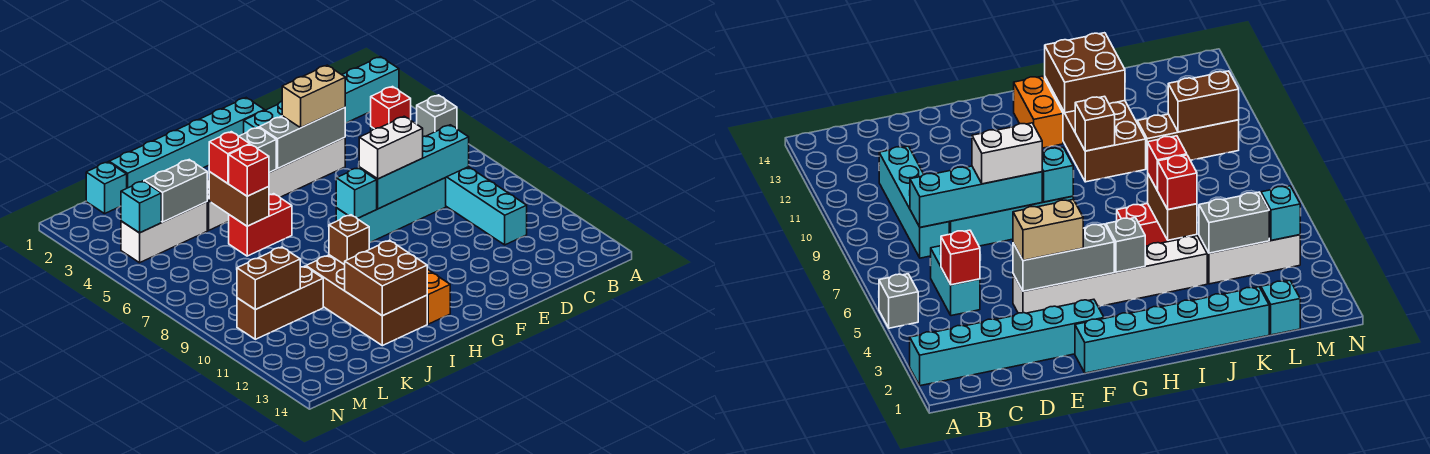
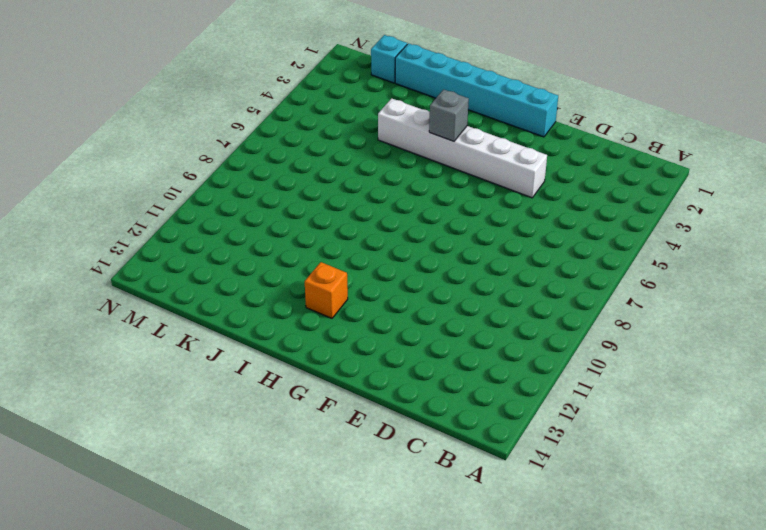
orange brick H12 level 1 -> orange brick H12:H13 level 1
none -> cyan brick A2:F2 level 1
none -> grey brick A5 level 1
none -> cyan brick C5:C6 level 1

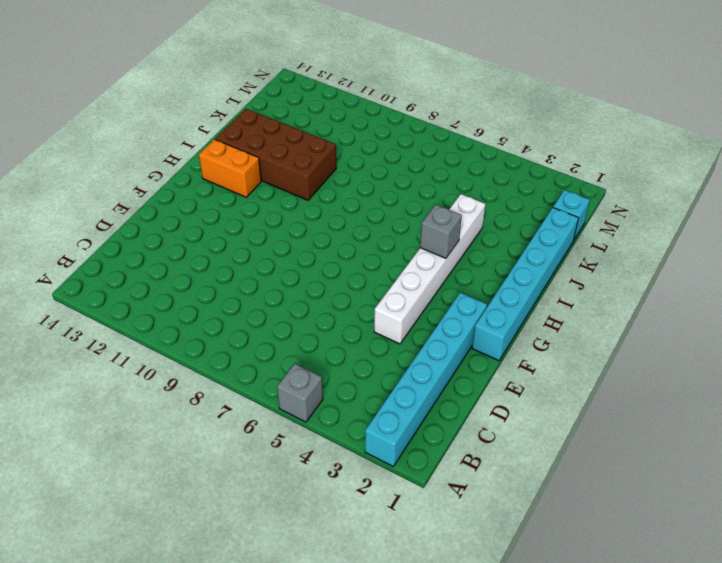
none -> cyan brick C5:C6 level 1
none -> cyan brick C8:C11 level 1
none -> cyan brick D8:G8 level 1

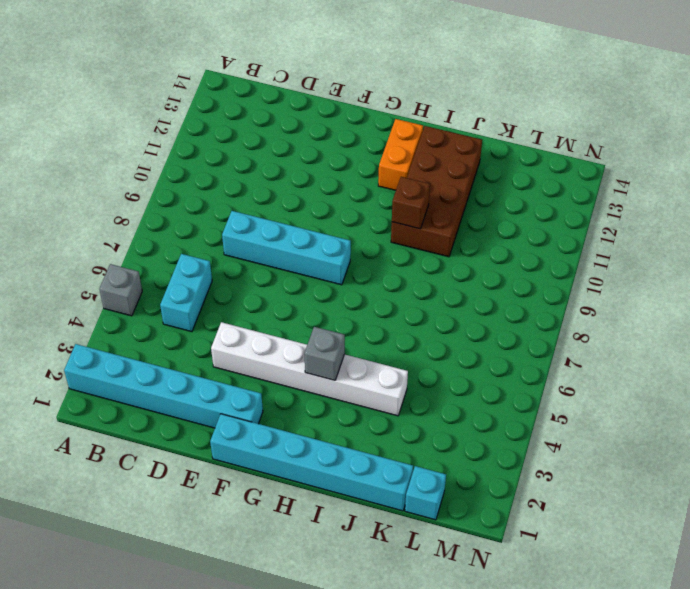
none -> cyan brick C8:C11 level 1
none -> red brick I6:J6 level 1
none -> white brick K4:M4 level 1

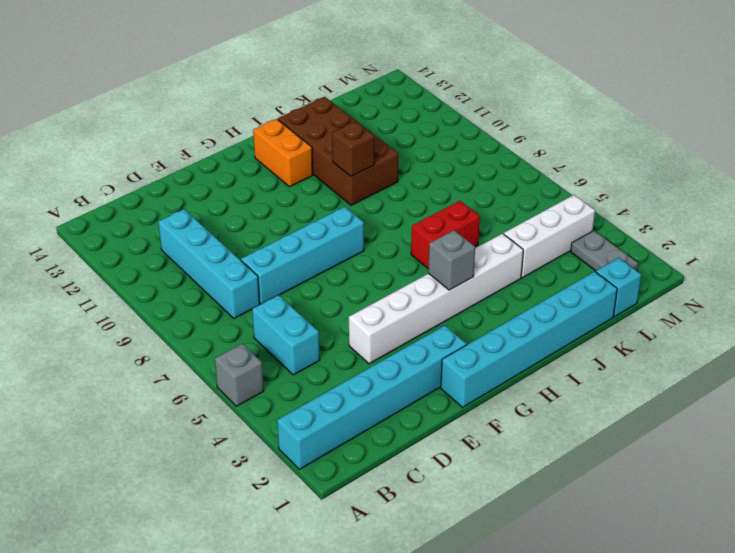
grey plate M2:M3 level 1 -> none
none -> brown brick K10:M10 level 1
none -> red brick C5 level 2
none -> cyan brick C8:F8 level 2

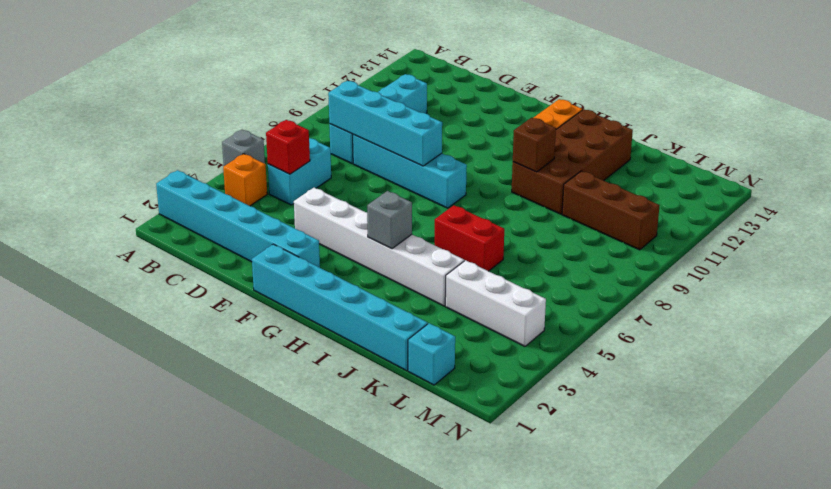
orange brick B4 level 1 -> none
none -> grey brick E4:G4 level 2
none -> cyan brick G8 level 2
none -> brown brick I12:J13 level 2

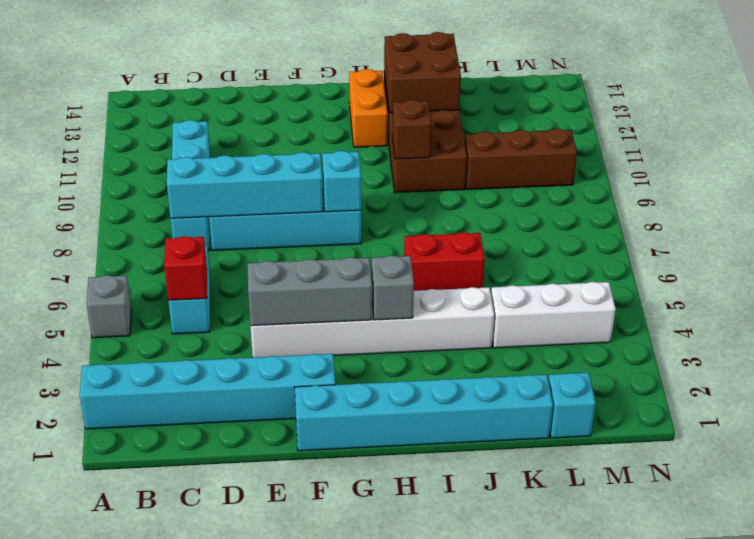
none -> brown brick J5:J6 level 2
none -> grey brick K4:L4 level 2
none -> brown brick L10:M10 level 2

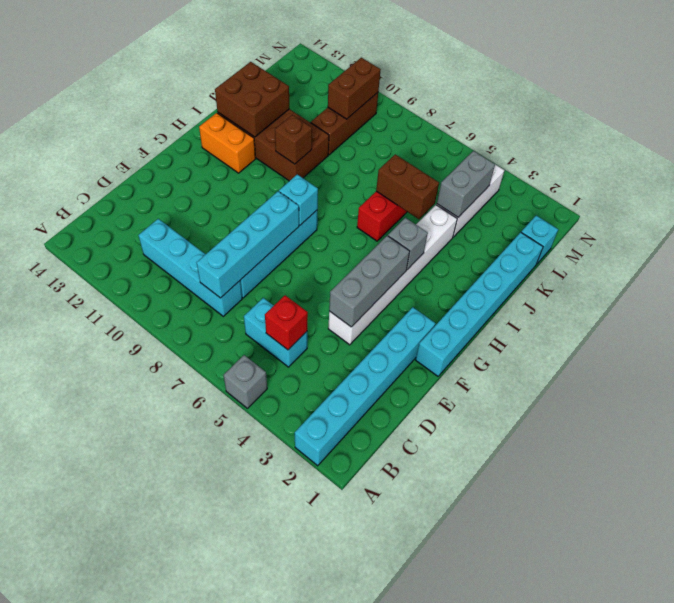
none -> cyan brick M4 level 2
none -> tan brick E4:F4 level 3
none -> white brick E8:F8 level 3

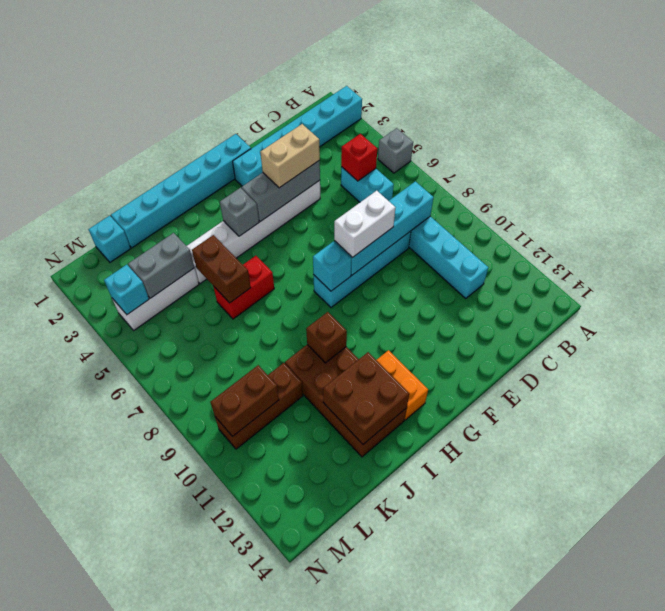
none -> red brick J5 level 3
none -> red brick J6 level 3

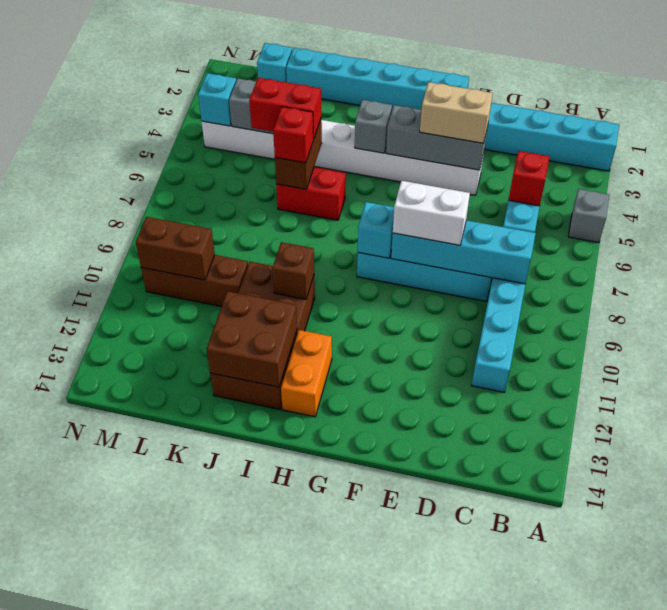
red brick J5:K5 level 3 -> red brick J5 level 3

